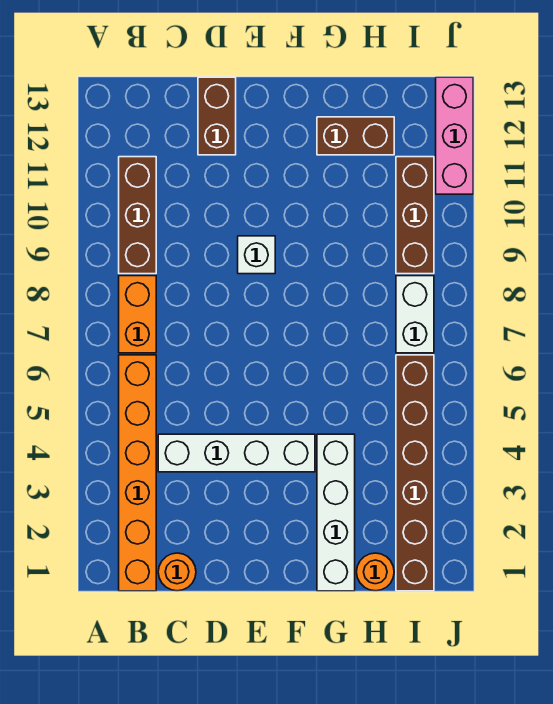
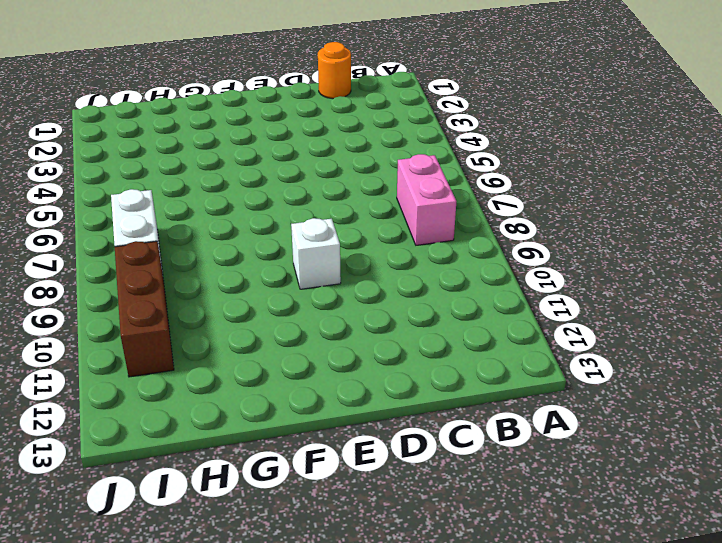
pink brick B7:B8 level 1 -> orange brick B7:B8 level 1
none -> orange brick B1:B6 level 1
none -> brown brick B9:B11 level 1
none -> white brick C4:F4 level 1

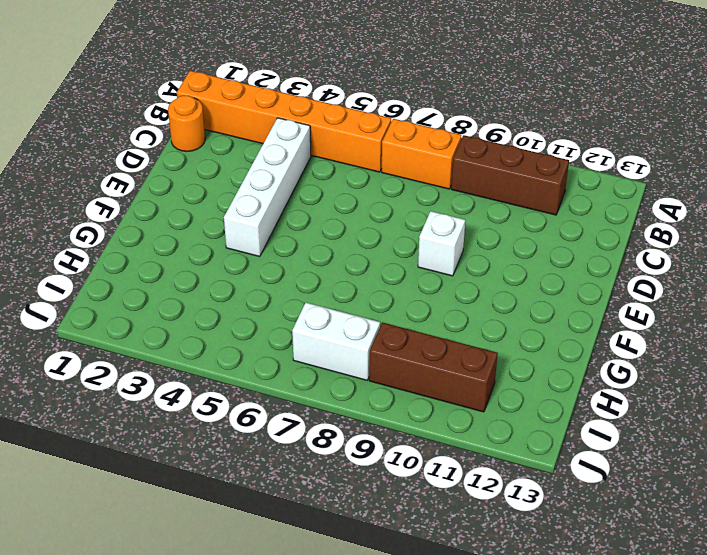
none -> brown brick D12:D13 level 1
none -> white brick G1:G4 level 1
none -> brown brick G12:H12 level 1

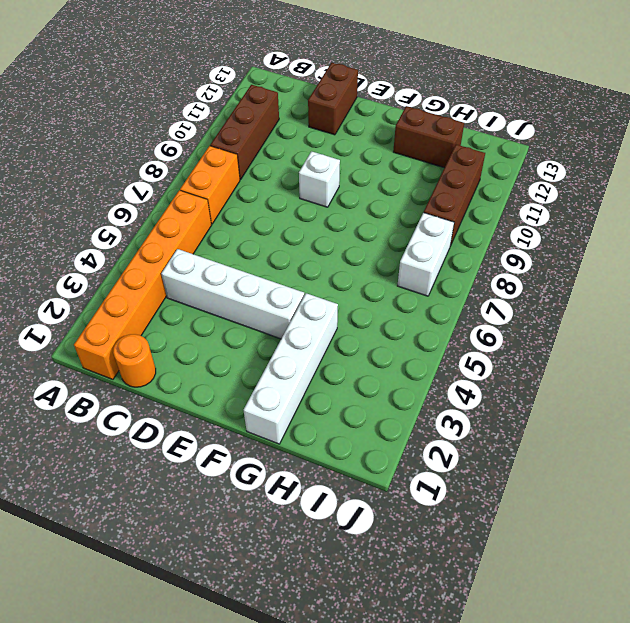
none -> orange round brick H1 level 1
none -> brown brick I1:I6 level 1
none -> pink brick J11:J13 level 1

